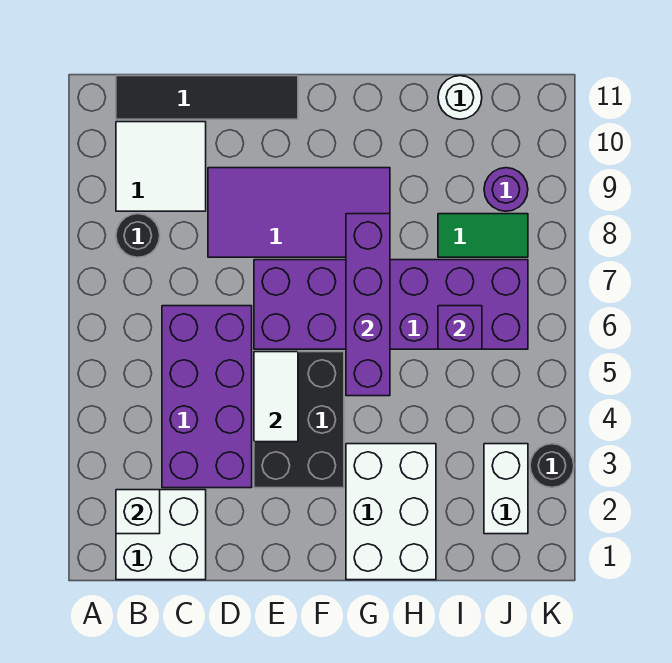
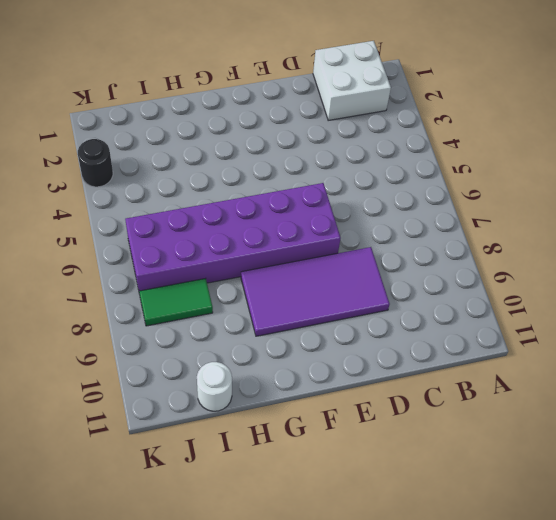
none -> black round brick B8 level 1
none -> white tile B9:C10 level 1
none -> black tile B11:E11 level 1

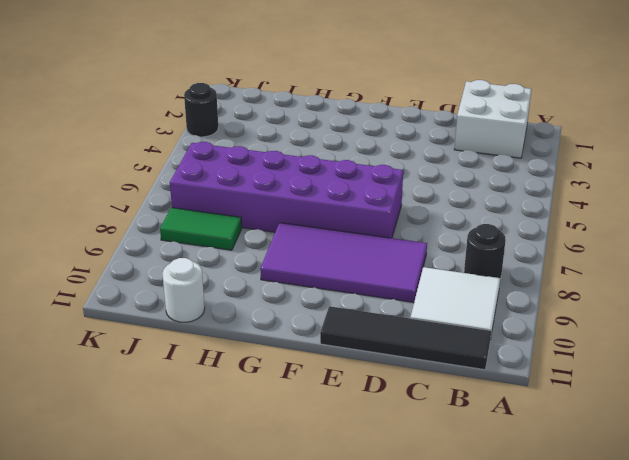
none -> purple brick C3:D6 level 1
none -> black brick E3:F5 level 1
none -> white brick G1:H3 level 1

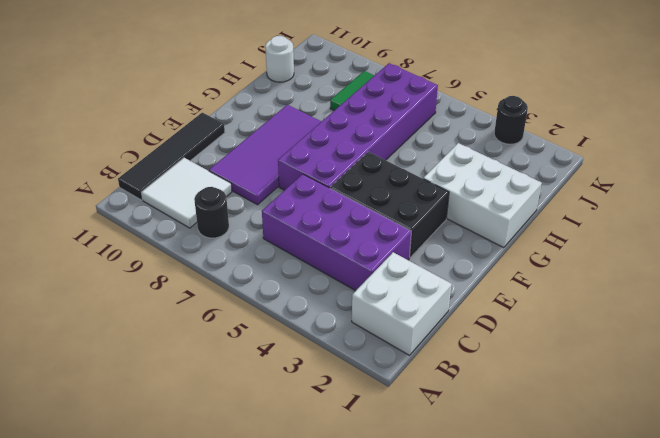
none -> white brick J2:J3 level 1
none -> purple round brick J9 level 1
none -> white brick B2 level 2

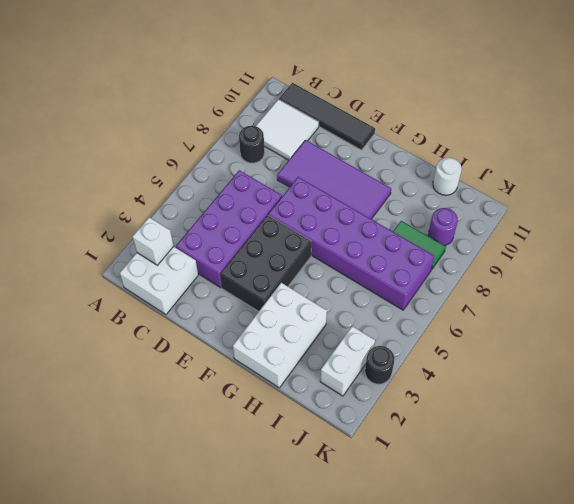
none -> white tile E4:E5 level 2
none -> purple brick G5:G8 level 2
none -> purple brick I6 level 2

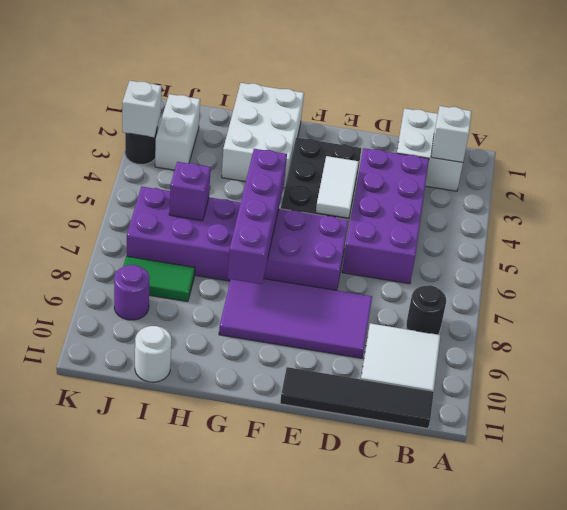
white brick K3 level 2 -> none

